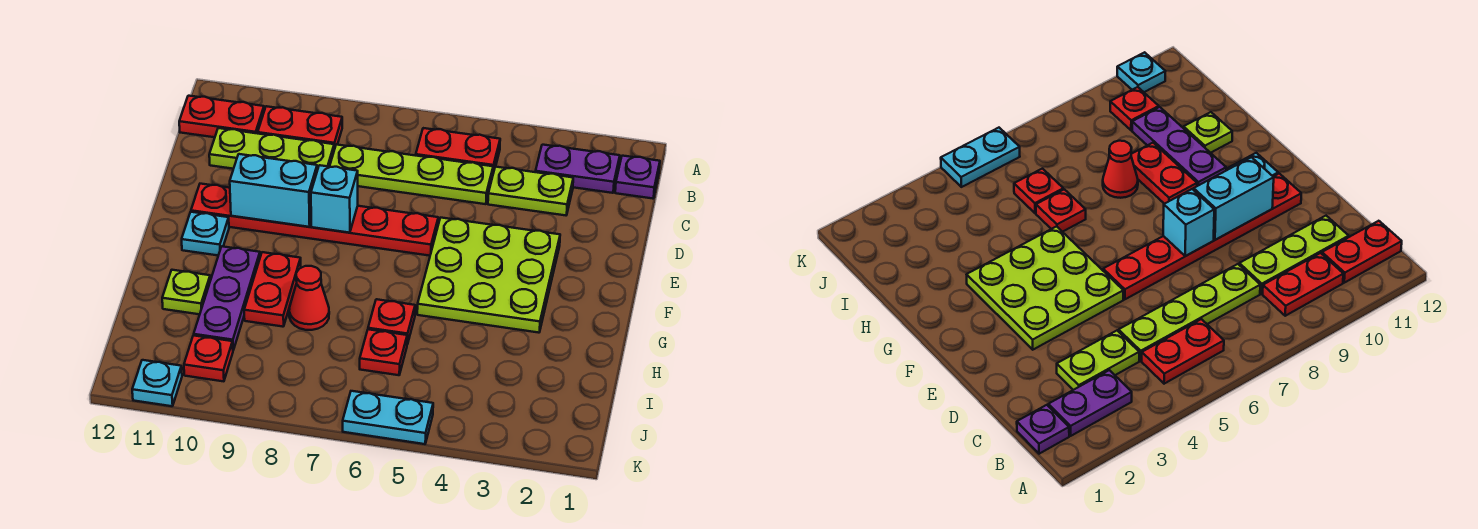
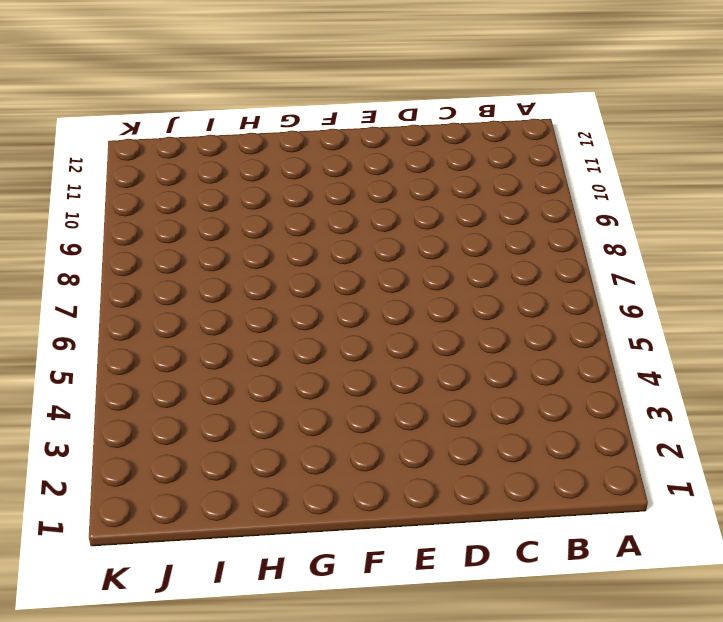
none -> purple plate B1 level 1
none -> purple plate B2:B3 level 1
none -> red plate B5:B6 level 1

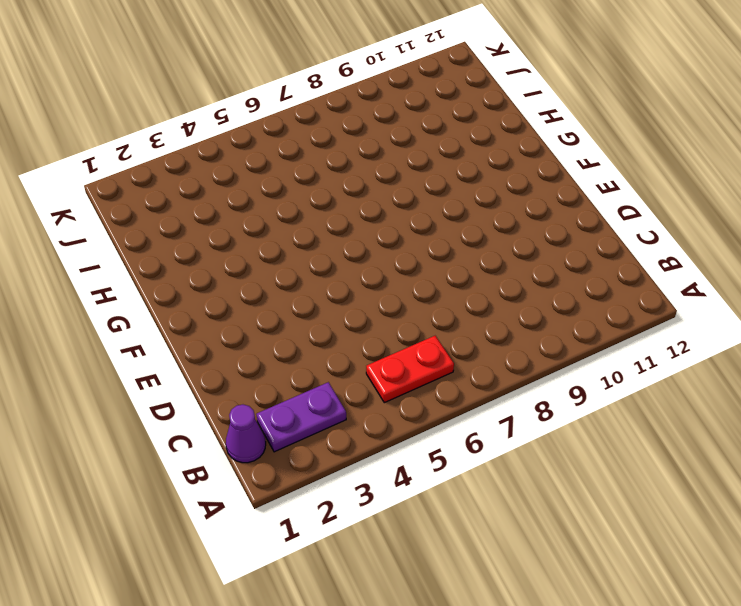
purple cone B1 level 1 -> purple plate B1 level 1
none -> red plate B9:B10 level 1
none -> red plate B11:B12 level 1
none -> lime plate C3:C4 level 1

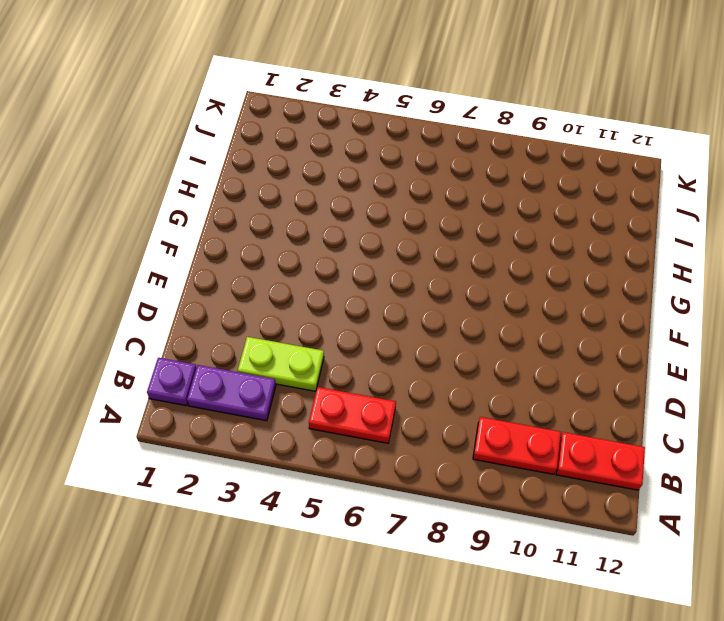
none -> lime plate C5:C8 level 1
none -> lime plate C9:C11 level 1
none -> lime plate E3:G5 level 1

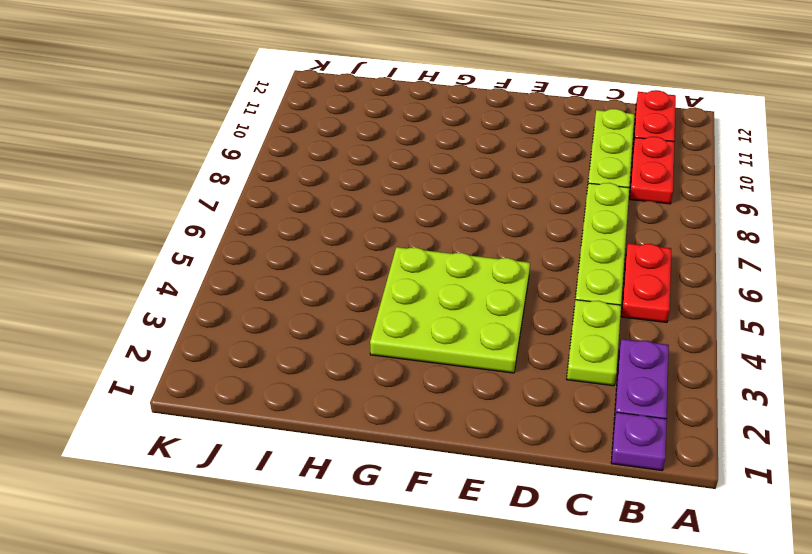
none -> red plate E6:E11 level 1
none -> cyan plate F11 level 1
none -> red plate G9:H9 level 1

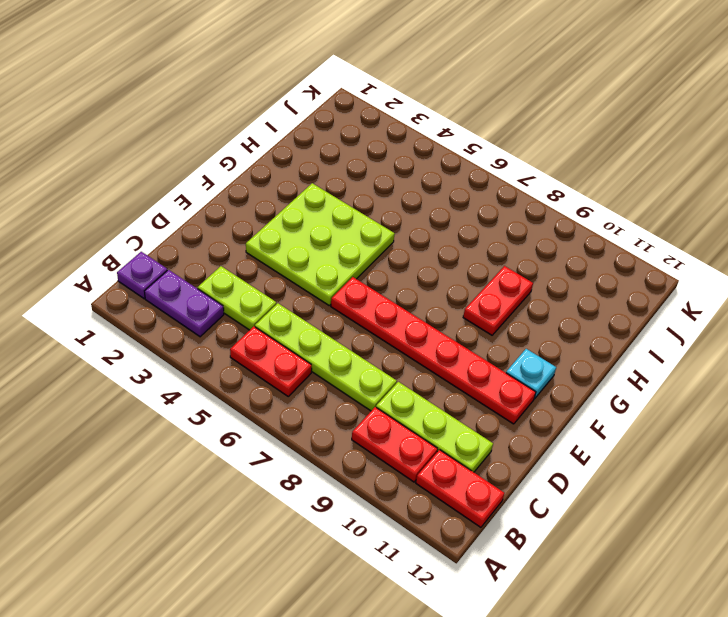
none -> purple plate G10:I10 level 1
none -> red plate H6 level 1
none -> red cone H8 level 1

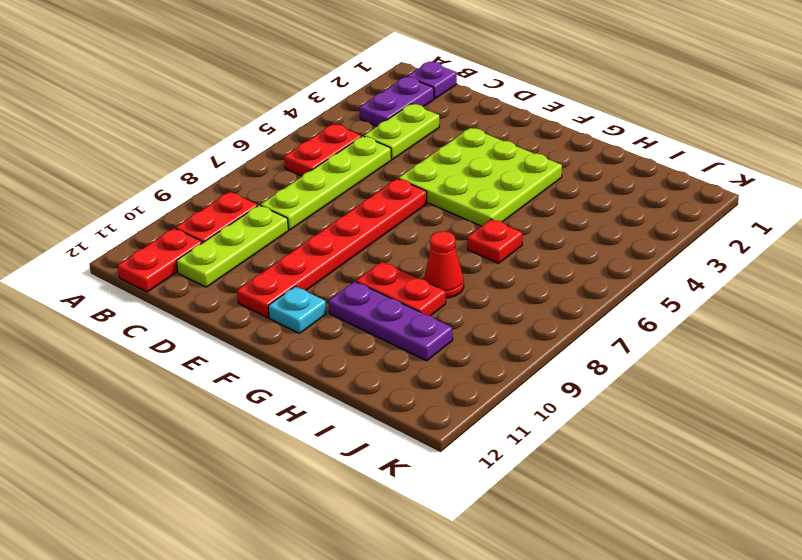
none -> lime plate H11 level 1
none -> red plate I6 level 1
none -> red plate J10 level 1

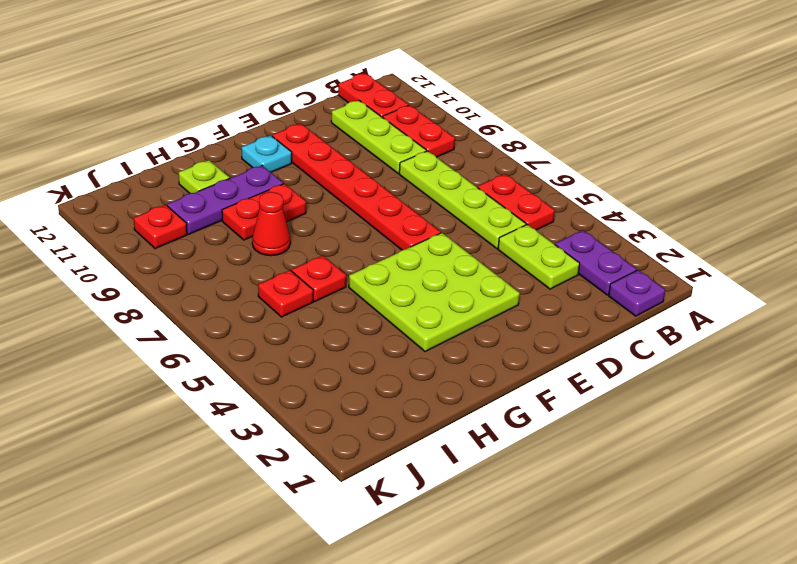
none -> cyan plate K5:K6 level 1
none -> cyan plate K11 level 1
none -> cyan brick E8 level 2

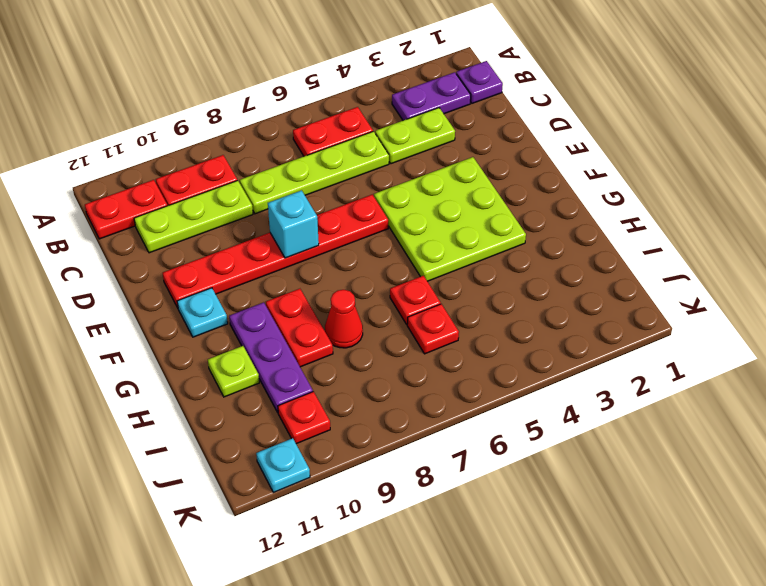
none -> cyan plate K5:K6 level 1
none -> cyan brick E9:E10 level 2

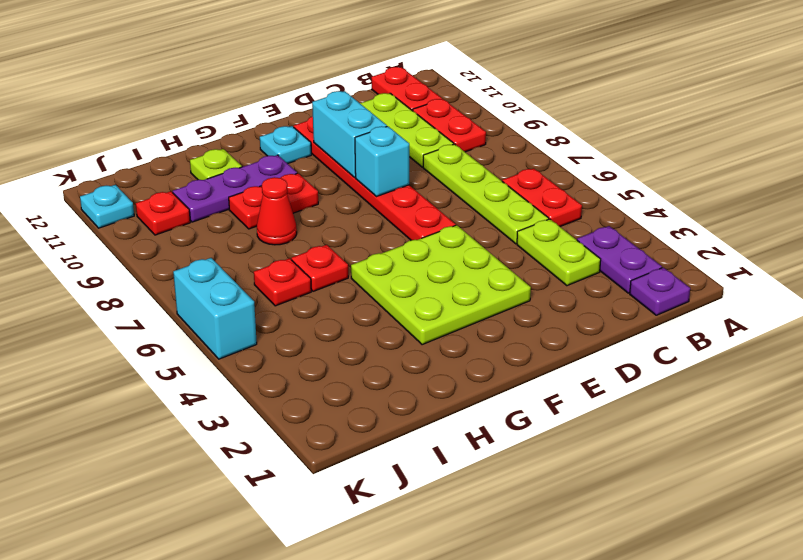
cyan brick K5:K6 level 1 -> cyan plate K5:K6 level 1

